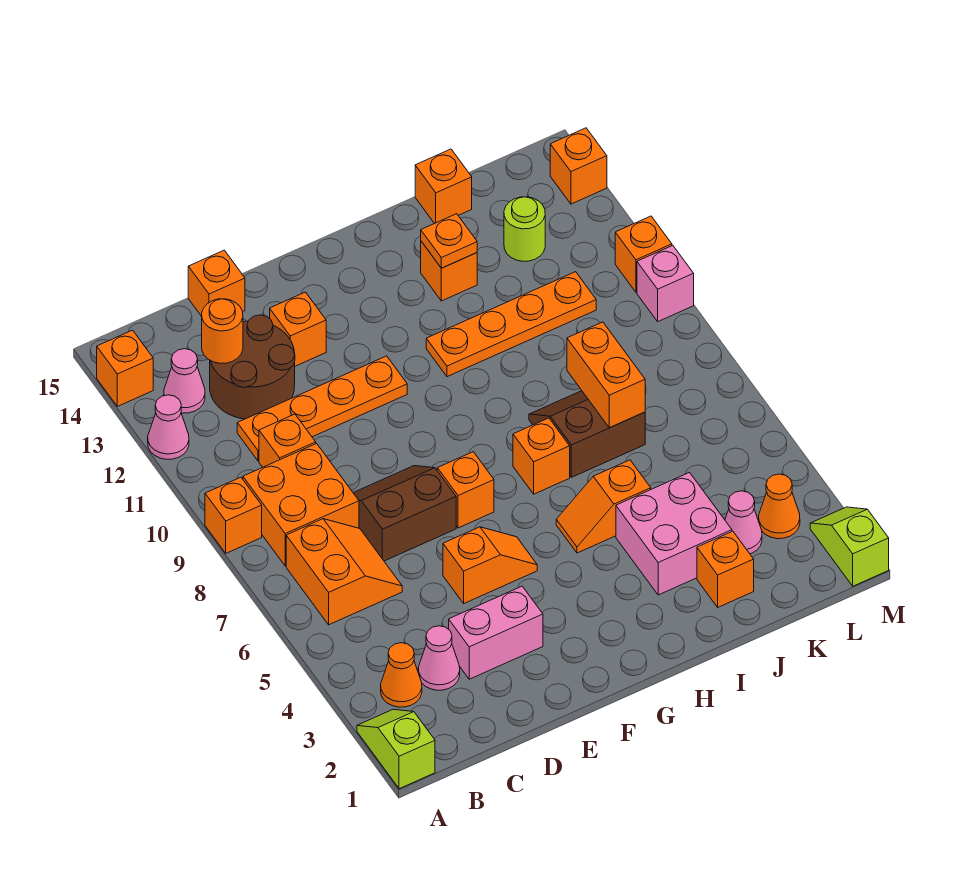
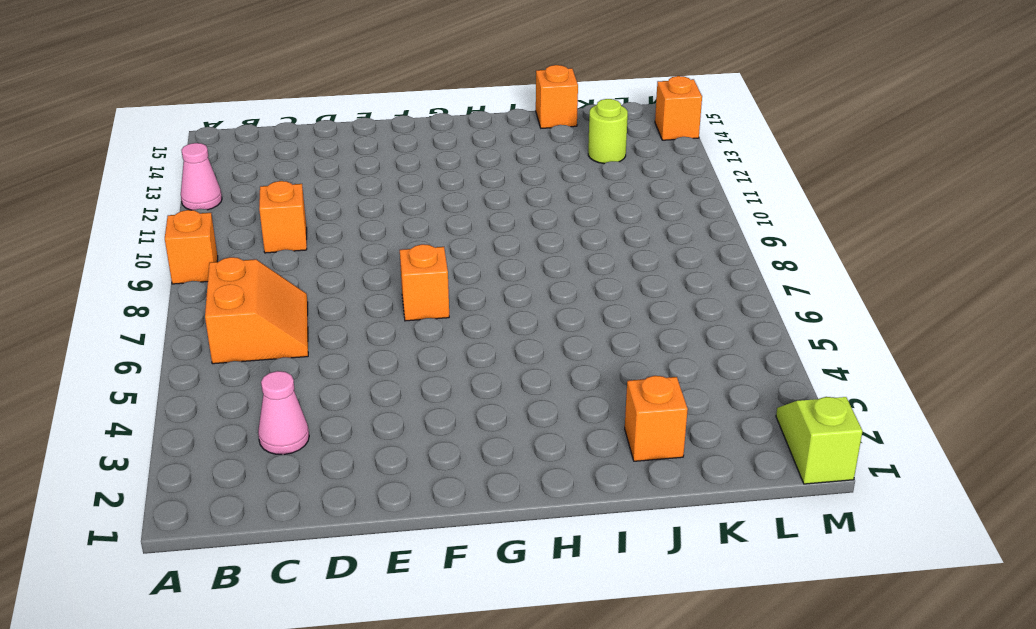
none -> lime slope A1:A2 level 1 top 1
none -> orange brick A14 level 1
none -> orange cone B3 level 1
none -> orange brick B8:C9 level 1

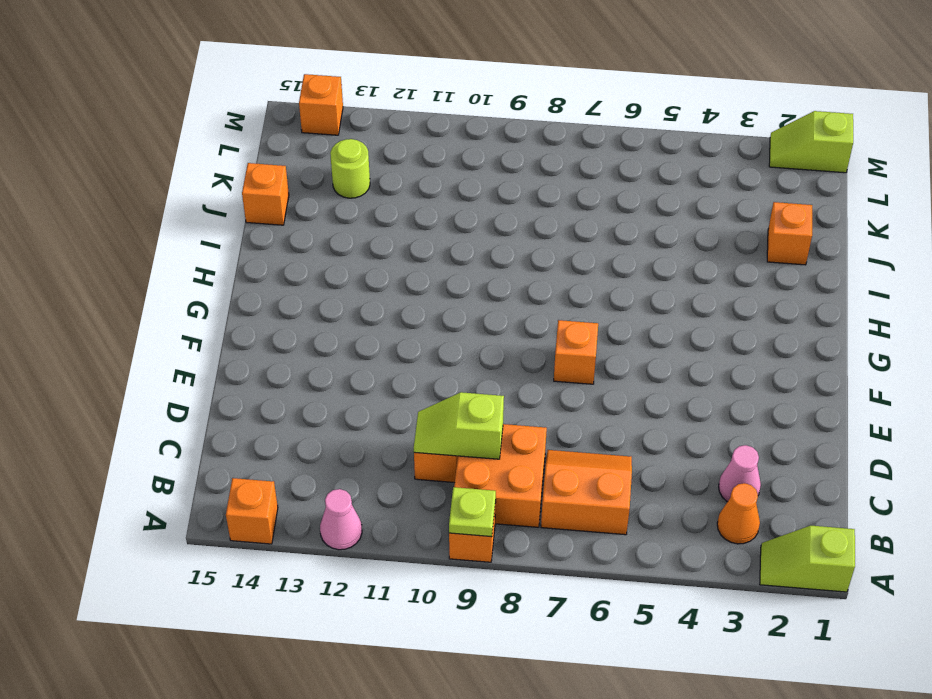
lime plate A9 level 2 -> none
lime slope C9:C10 level 2 top 9 -> none
none -> pink cone B13 level 1
none -> orange plate C11:F11 level 1
none -> brown round brick C12:D13 level 1
none -> pink brick D3:E3 level 1

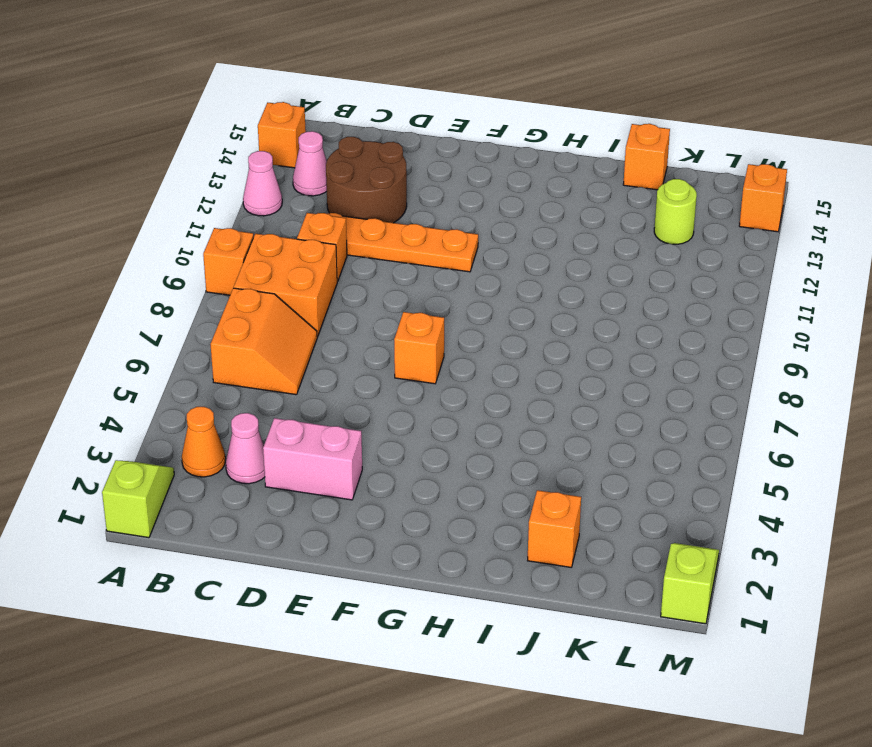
none -> brown slope D7:E8 level 1 top 7
none -> orange brick D15 level 1
none -> orange slope E5:F5 level 1 top E
none -> orange brick E13 level 1

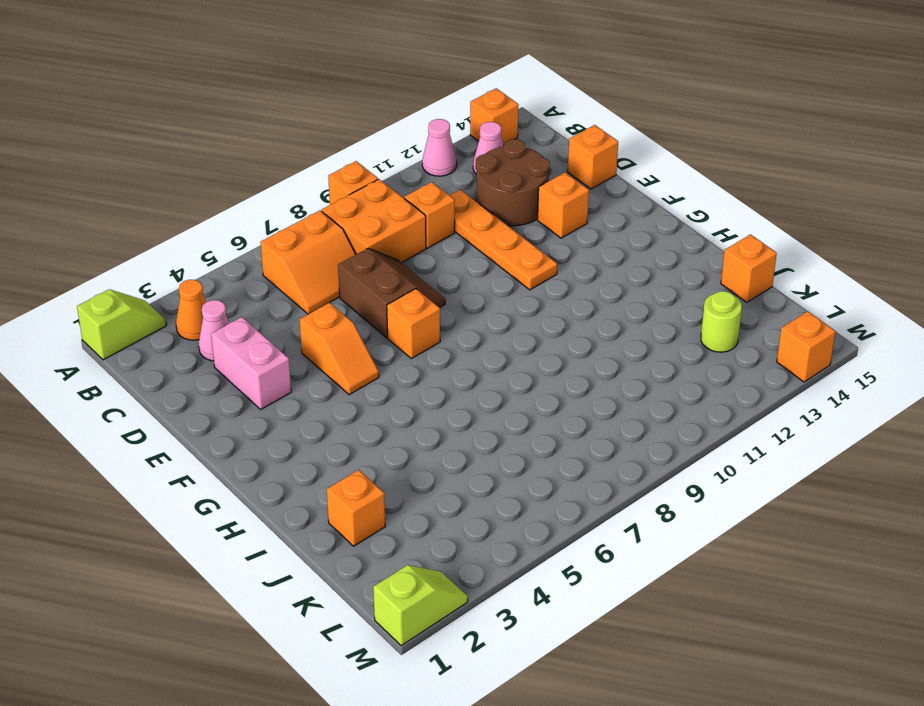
none -> orange slope H5:I5 level 1 top I
none -> orange brick H7 level 1
none -> orange plate H11:K11 level 1
none -> pink brick I3:J4 level 1

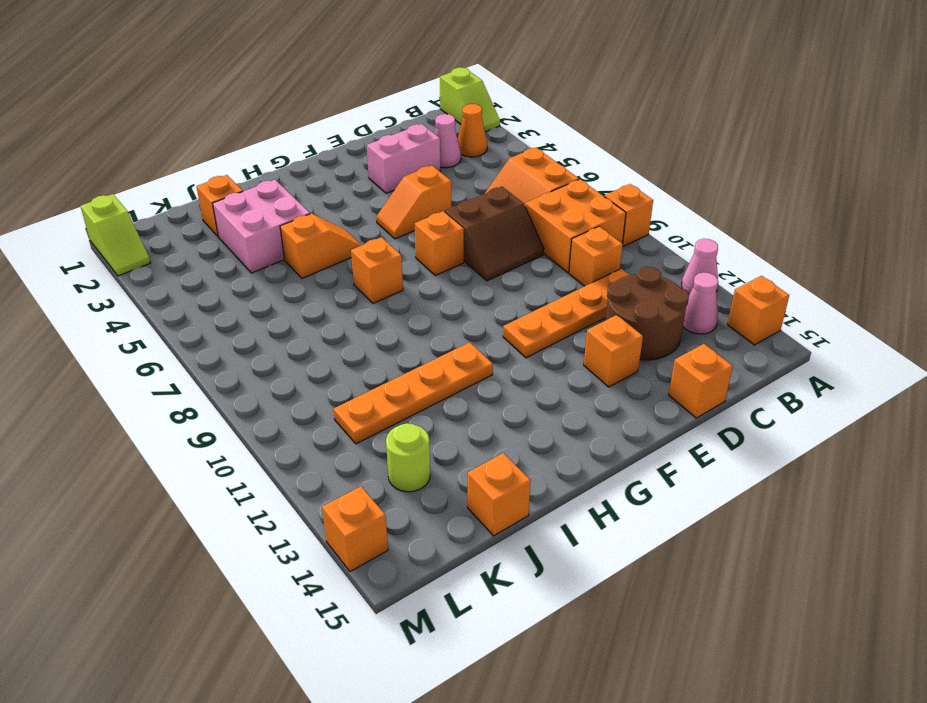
none -> brown slope I7:J8 level 1 top 7
none -> orange brick I13 level 1
none -> pink cone K3 level 1
none -> orange cone L3 level 1

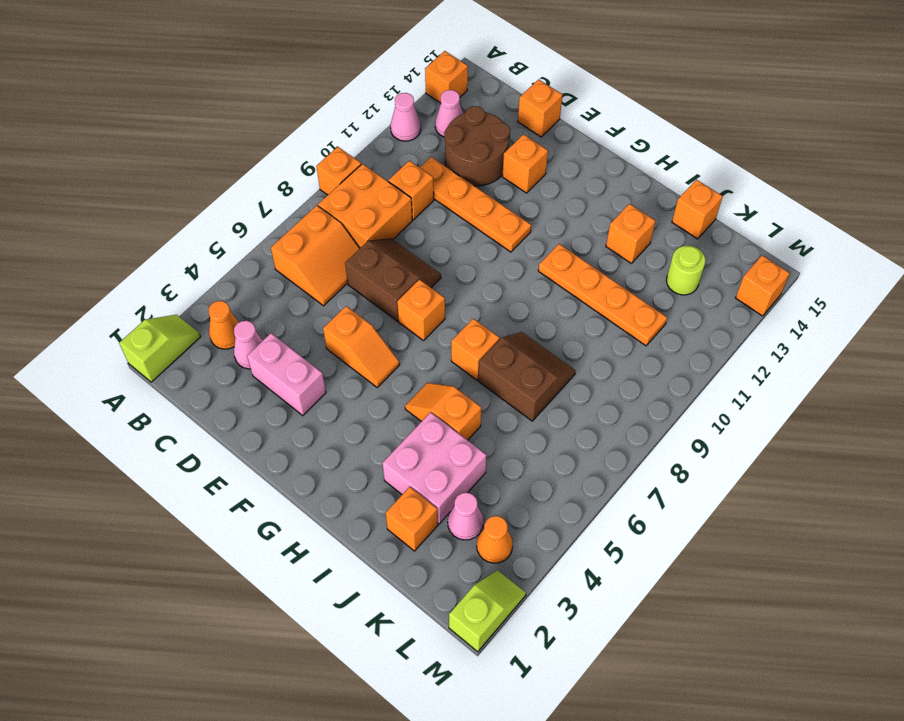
none -> pink brick M10 level 1
none -> orange brick M11 level 1
none -> orange round brick C13 level 2
none -> orange plate I13 level 2

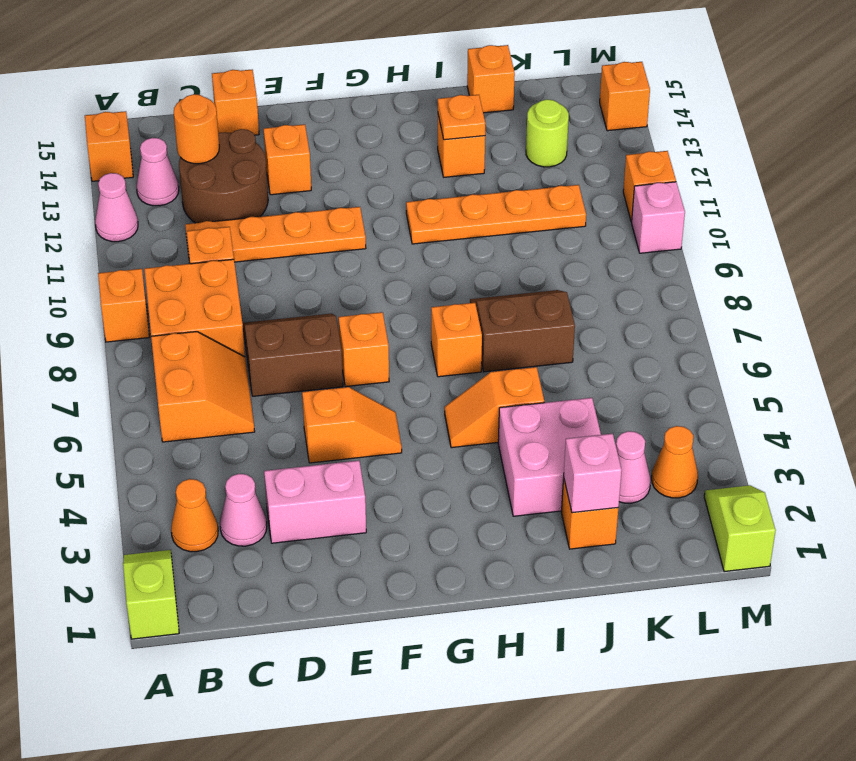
pink brick J2 level 2 -> none
none -> orange brick J7:J8 level 2

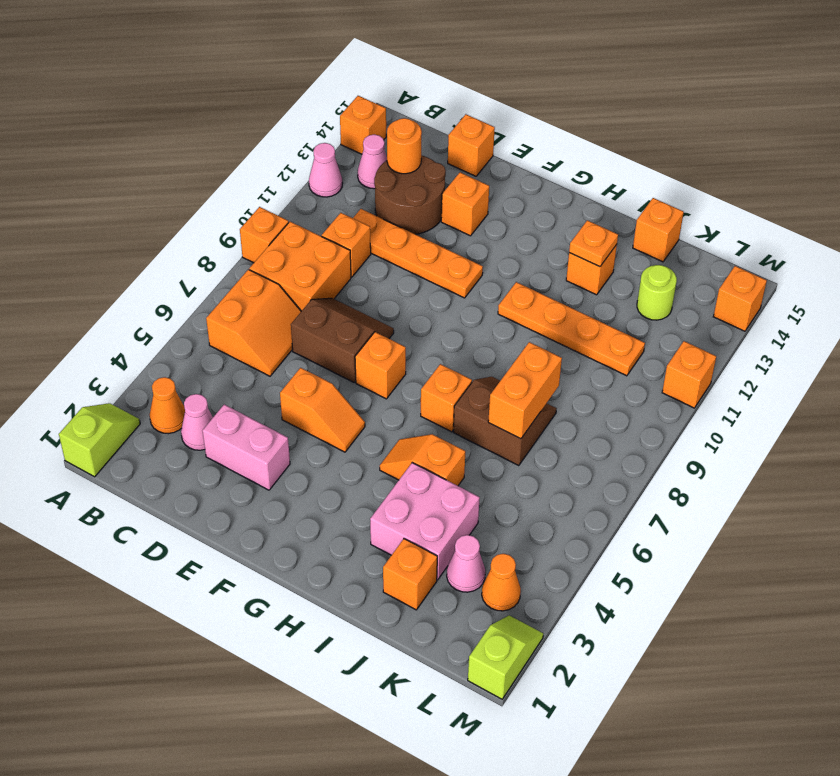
none -> pink brick M10 level 1

